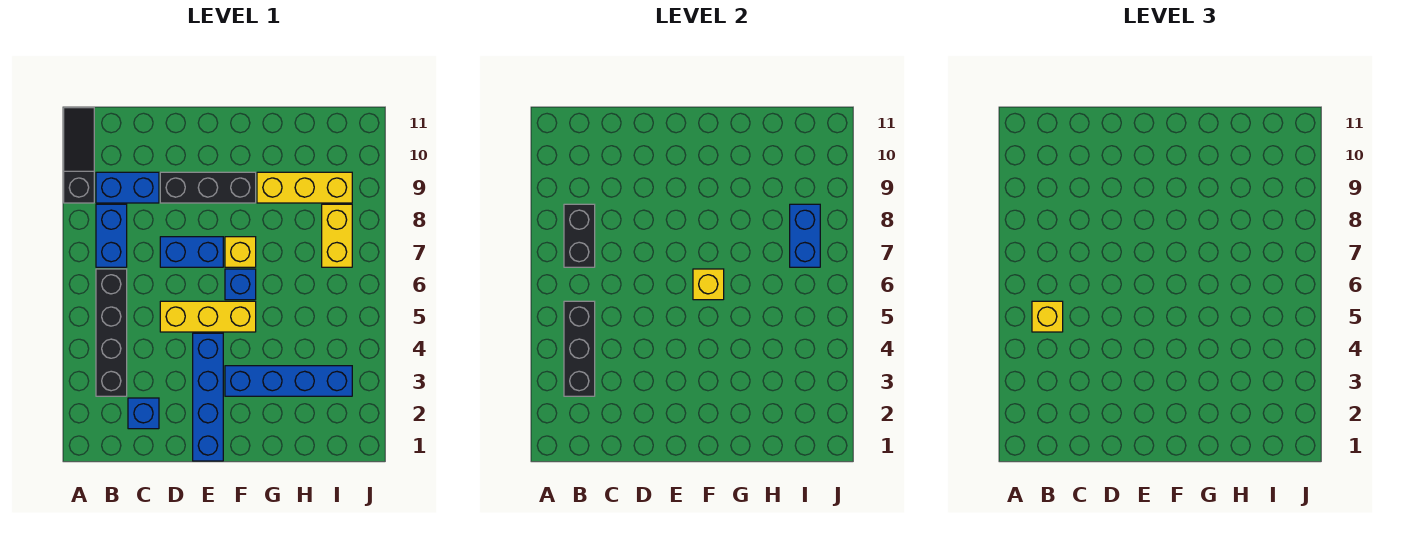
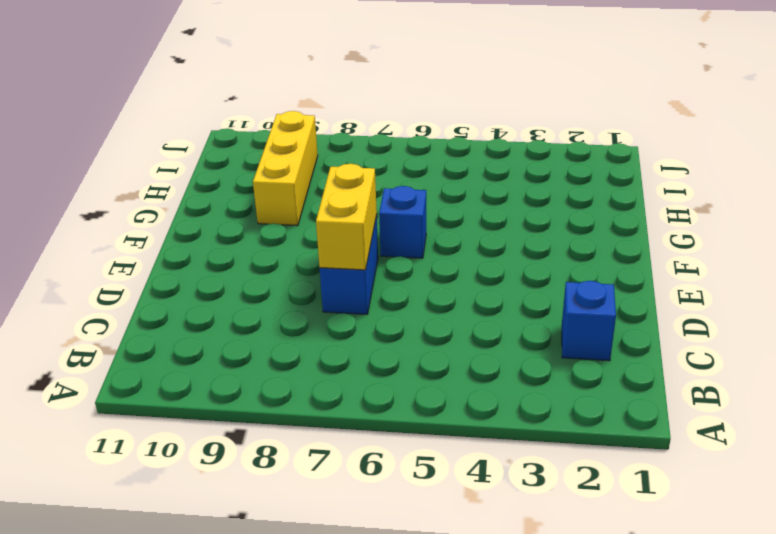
yellow brick D7:E7 level 2 -> yellow brick I7:I8 level 1
none -> black slope A9:A11 level 1 top 9
none -> black brick B3:B6 level 1
none -> blue brick B7:B8 level 1

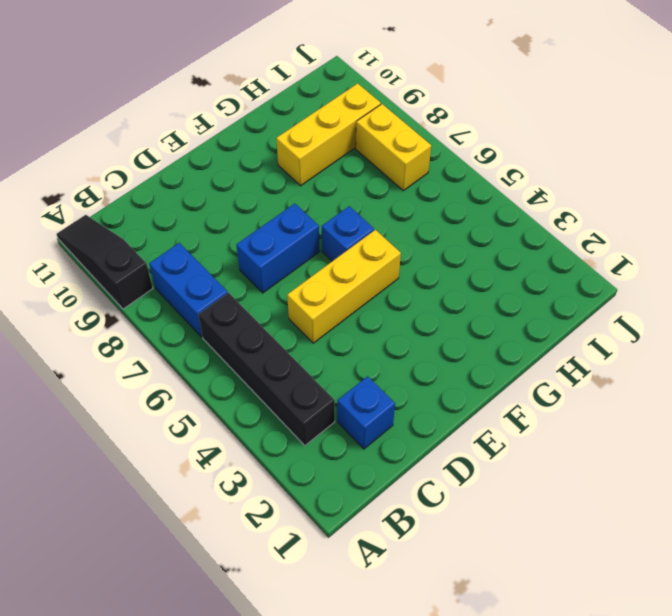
none -> blue brick B9:C9 level 1
none -> black brick D9:F9 level 1
none -> blue brick E1:E4 level 1

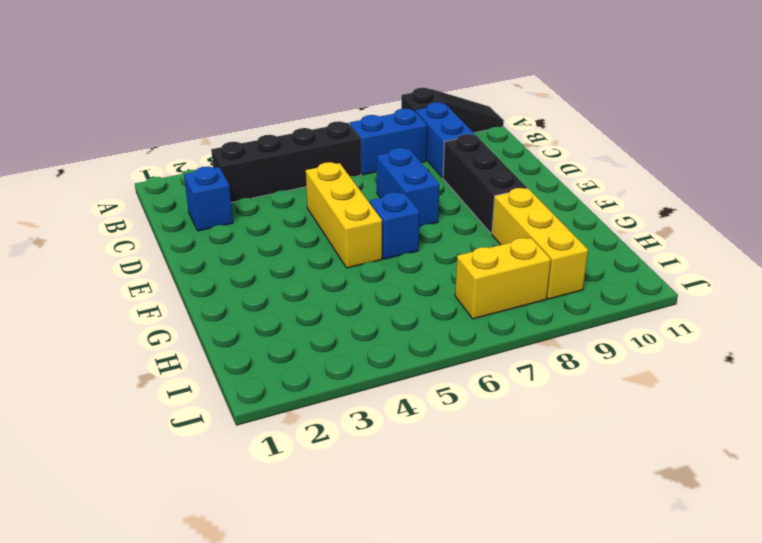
none -> blue brick E1:E4 level 1
none -> blue brick F3:I3 level 1
none -> yellow brick F7 level 1

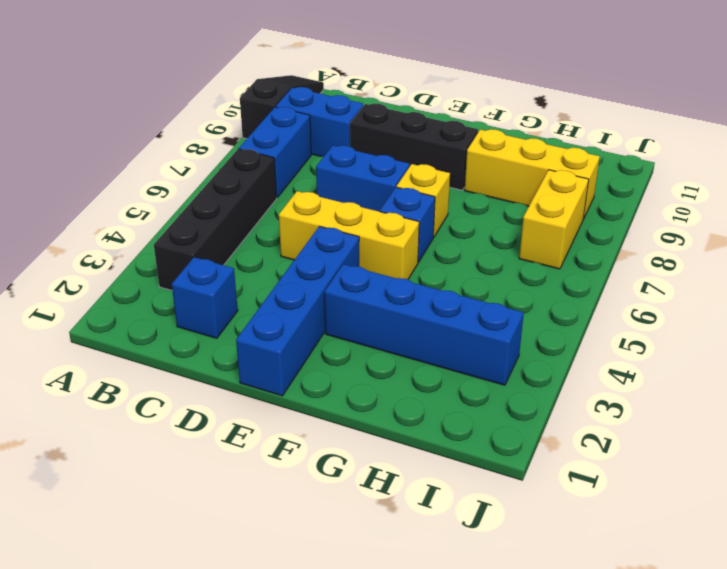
none -> black brick B3:B5 level 2
none -> black brick B7:B8 level 2
none -> yellow brick F6 level 2

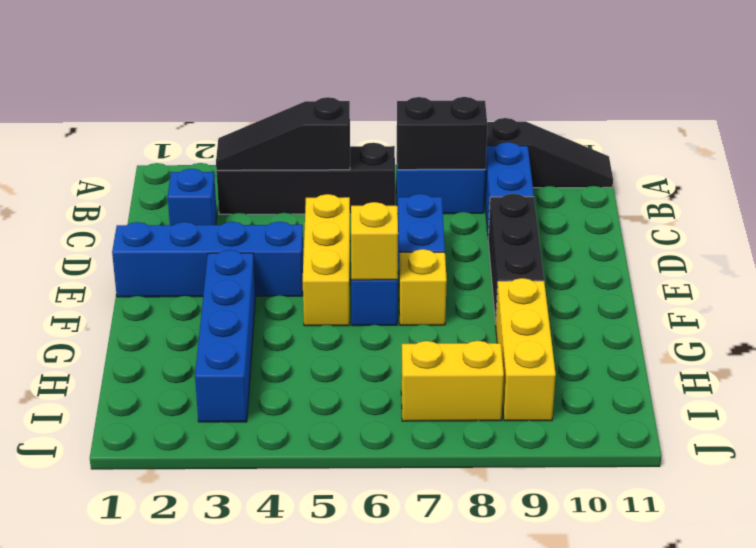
black slope B3:B5 level 2 top 5 -> black brick B3:B5 level 2
none -> blue brick I7:I8 level 2
none -> yellow brick B5 level 3

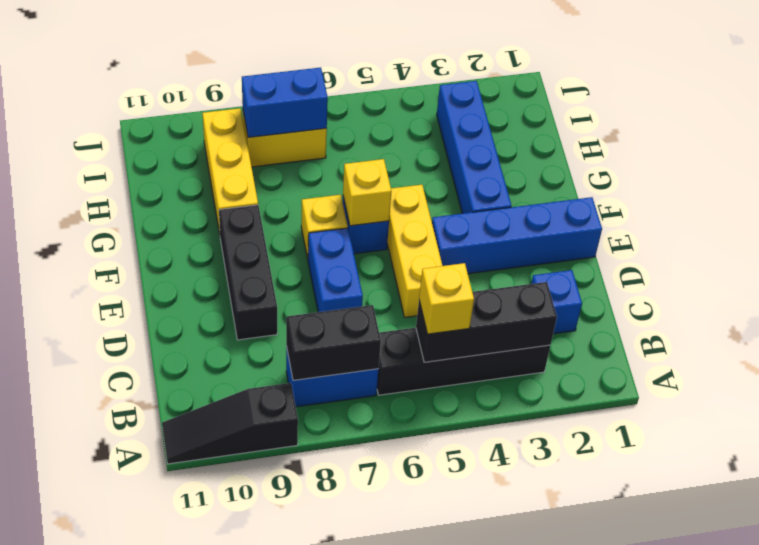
none -> blue brick B9:C9 level 1

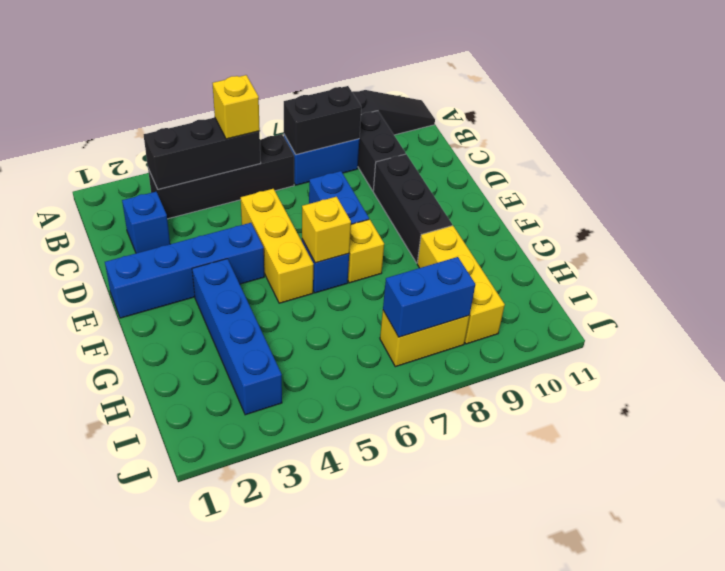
black brick B9:C9 level 1 -> blue brick B9:C9 level 1

